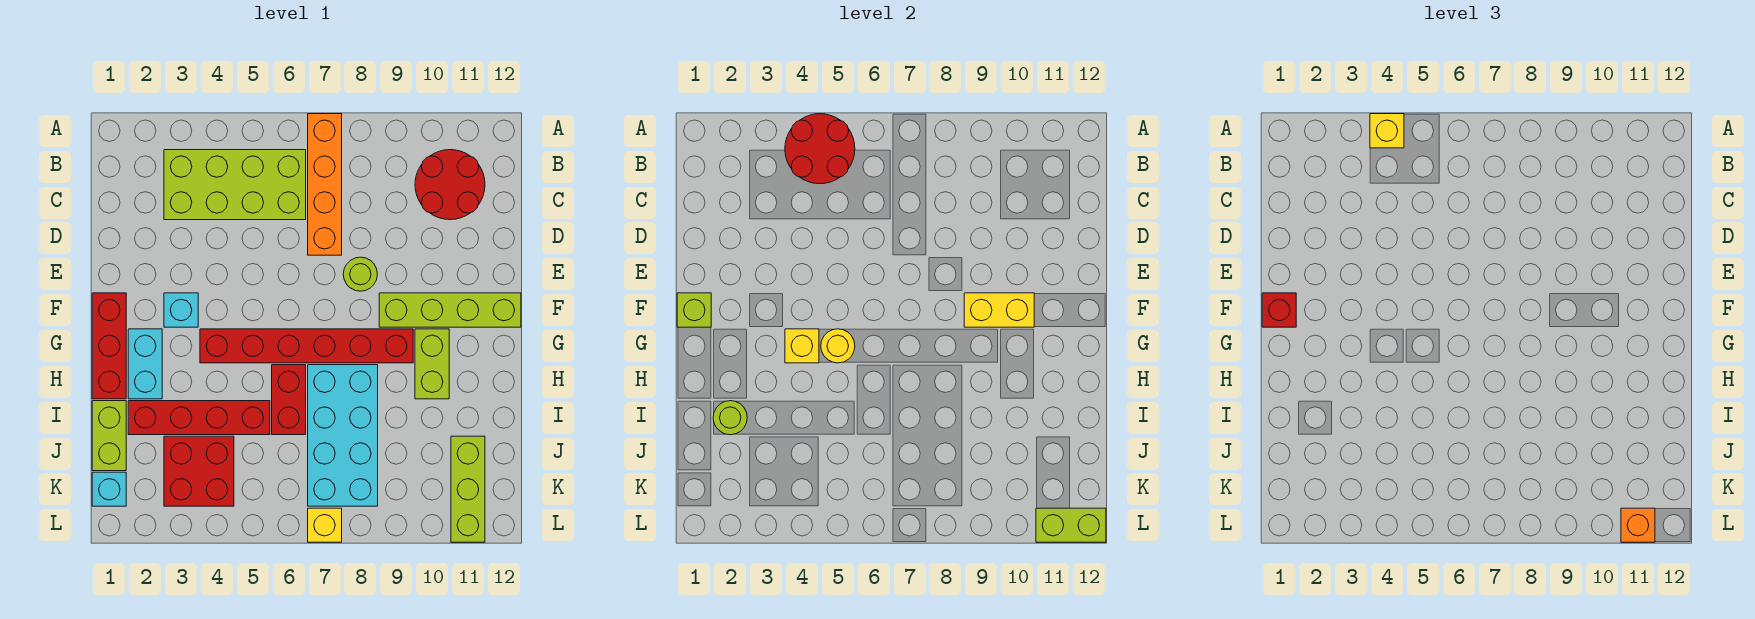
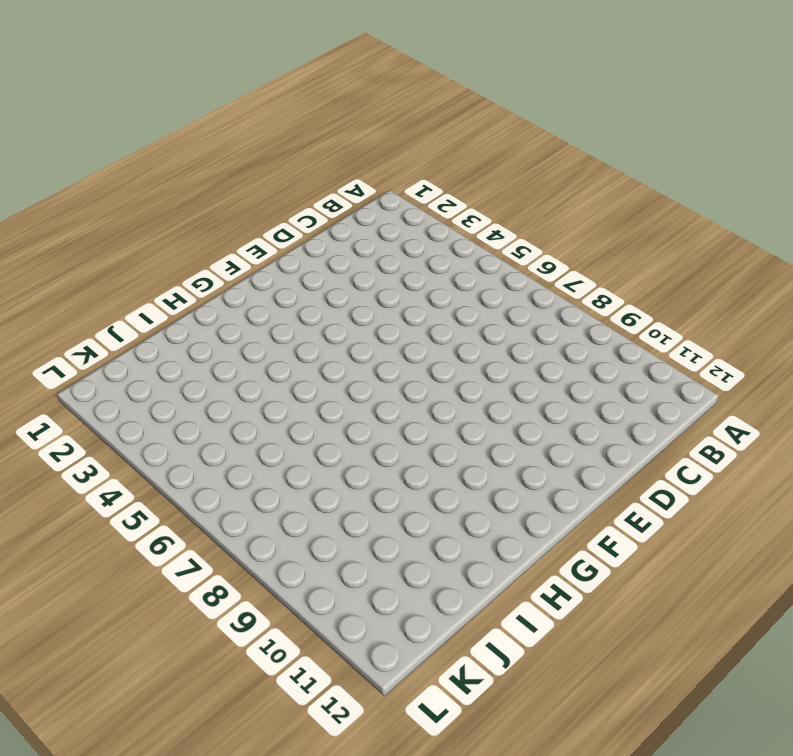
none -> orange brick A7:D7 level 1
none -> lime brick B3:C6 level 1
none -> red round brick B10:C11 level 1

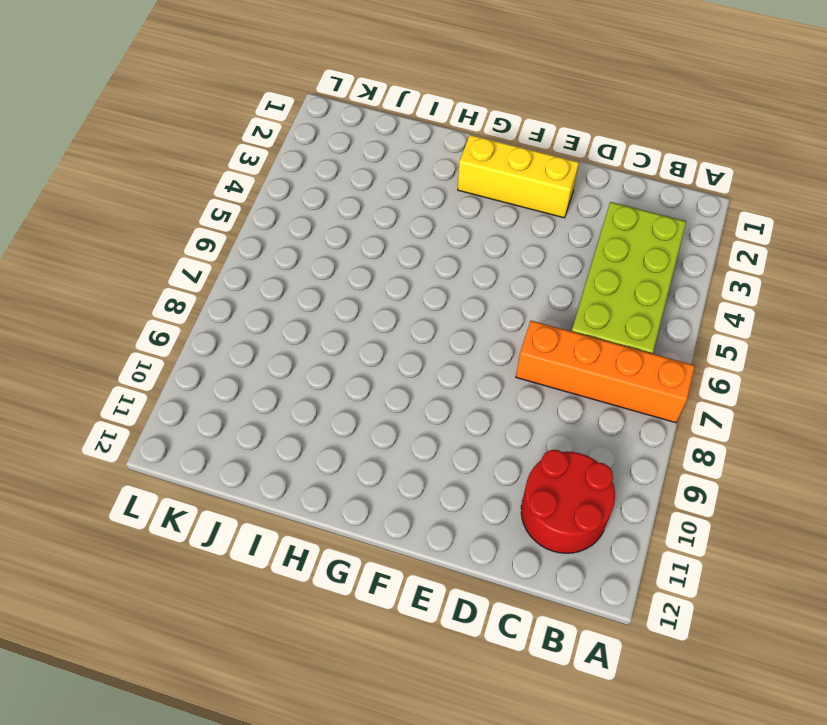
yellow brick E2:G2 level 1 -> cyan brick G2:H2 level 1
none -> lime round brick E8 level 1
none -> red brick F1:H1 level 1
none -> cyan brick F3 level 1

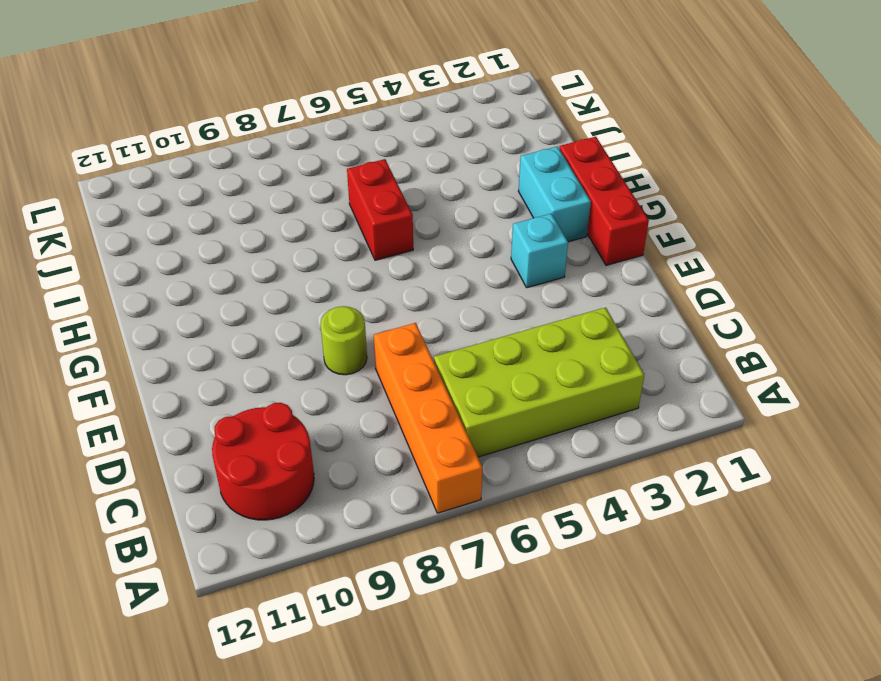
none -> lime brick F9:F12 level 1
none -> red brick G4:G9 level 1
none -> lime brick G10:H10 level 1

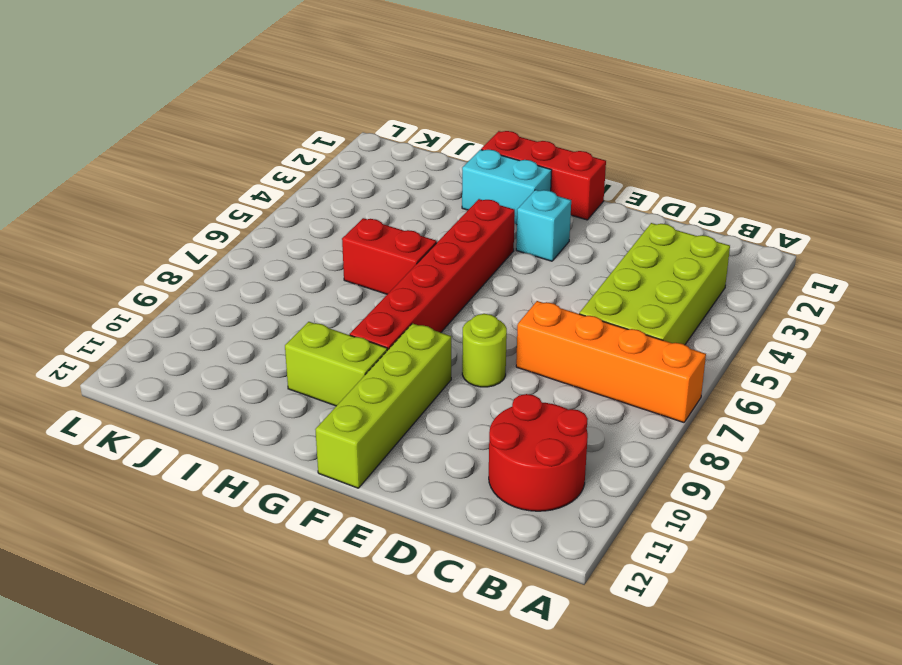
none -> cyan brick H7:K8 level 1
none -> lime brick I1:J1 level 1
none -> red brick I2:I5 level 1

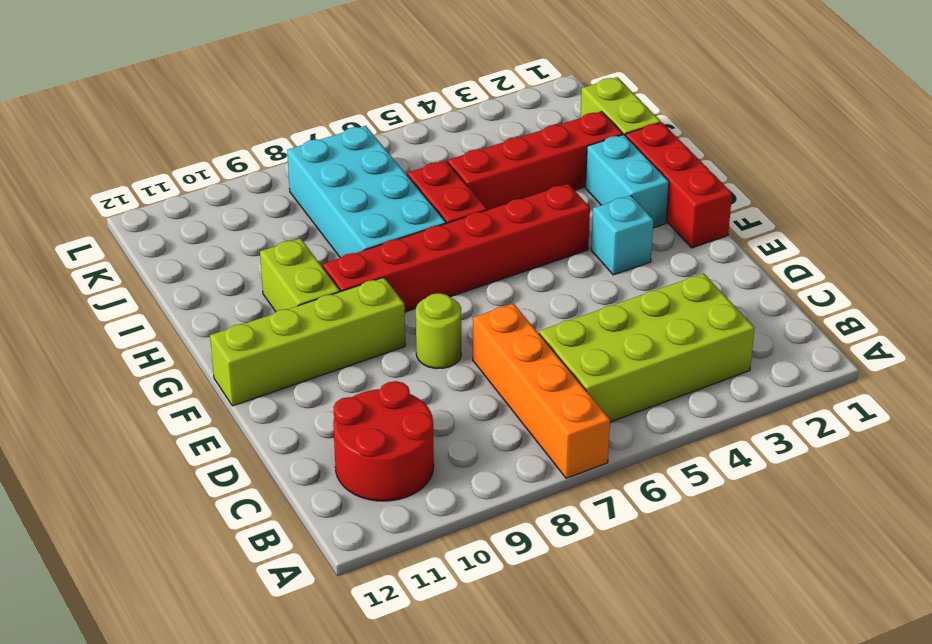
none -> red brick J3:K4 level 1
none -> lime brick J11:L11 level 1
none -> cyan brick K1 level 1

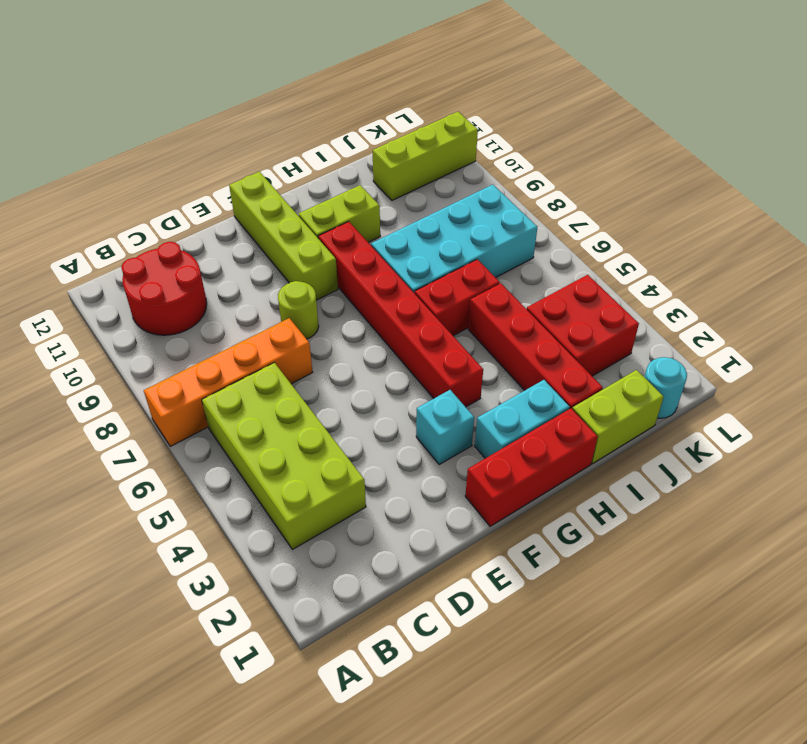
cyan round brick K1 level 1 -> cyan brick K1 level 1
none -> yellow brick L7 level 1
none -> red round brick A4:B5 level 2
none -> lime brick F1 level 2

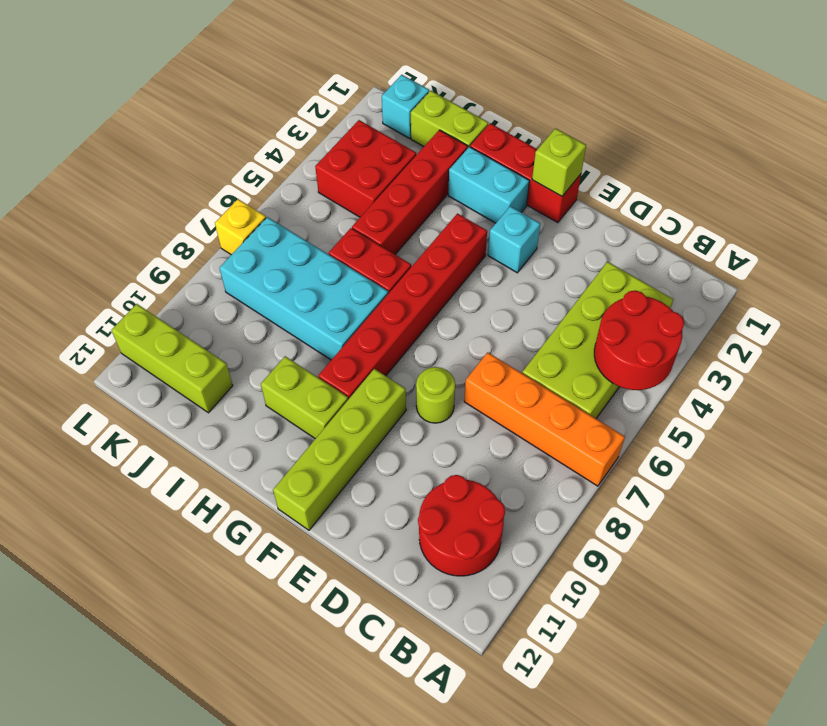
none -> yellow brick F9:F10 level 2
none -> yellow brick G4 level 2
none -> yellow round brick G5 level 2

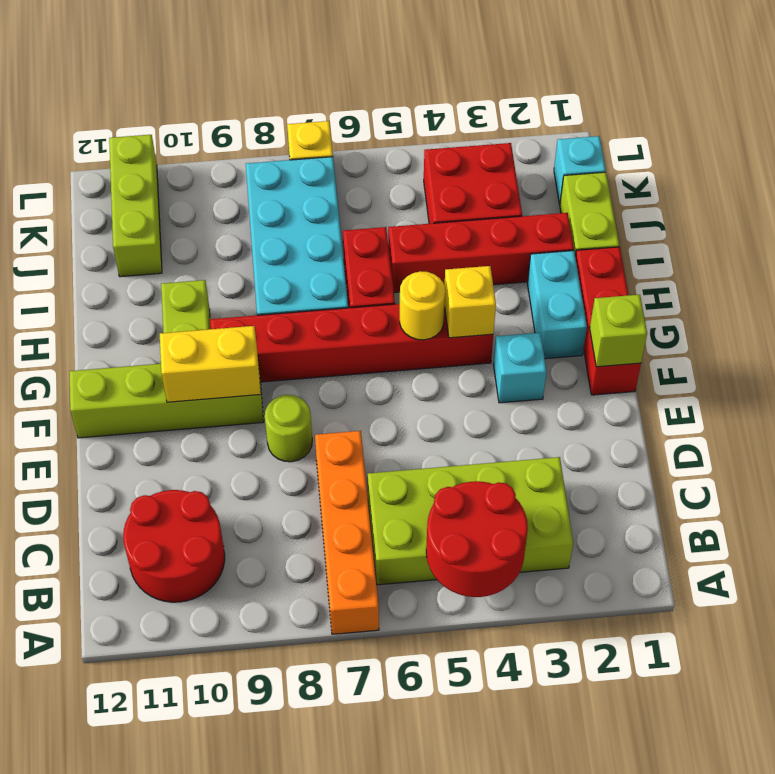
none -> lime round brick I2 level 2
none -> lime brick L11:L12 level 2
none -> yellow brick A4 level 3

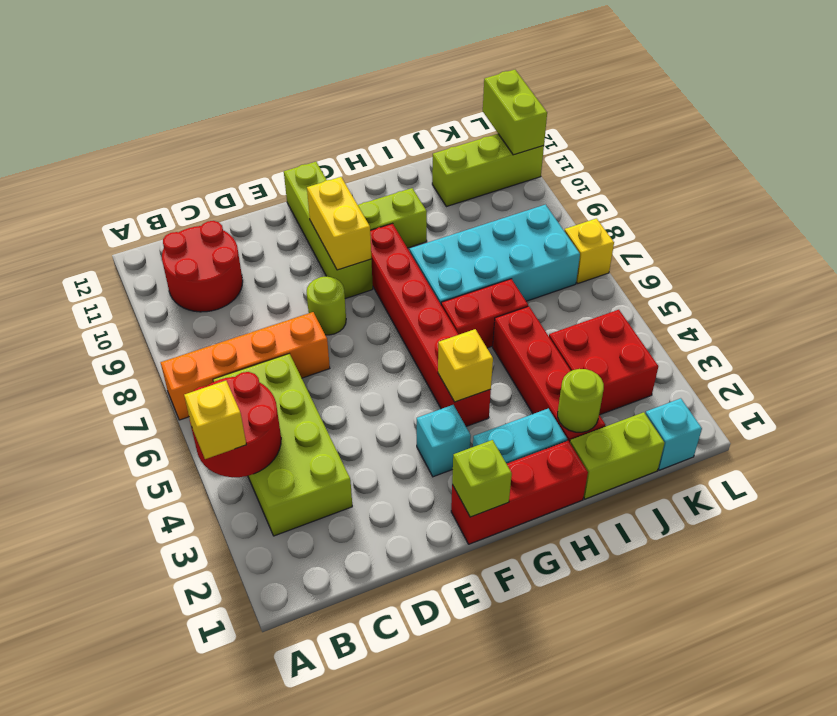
none -> yellow round brick G5 level 2
none -> red brick F1 level 3
none -> orange brick L11 level 3

